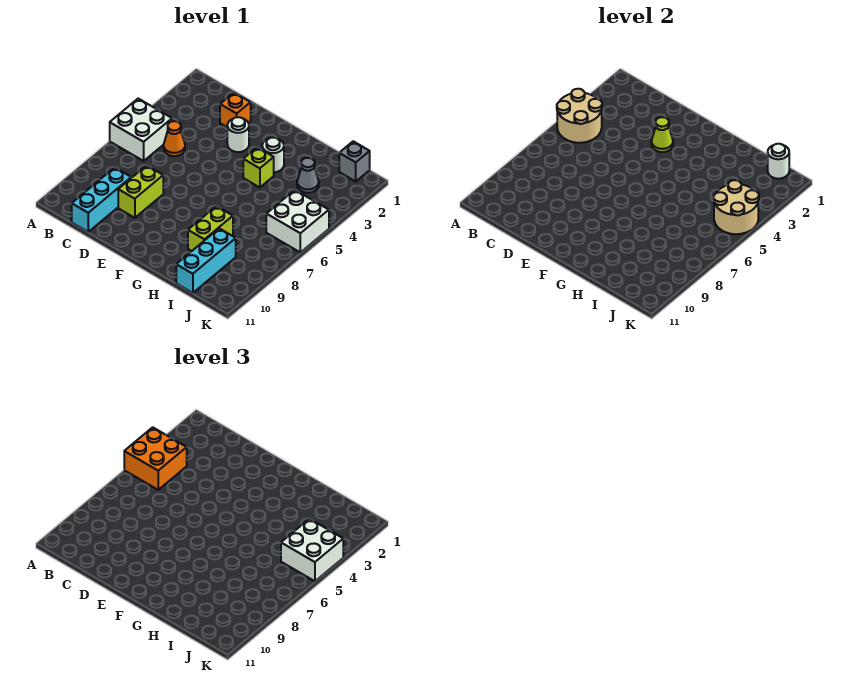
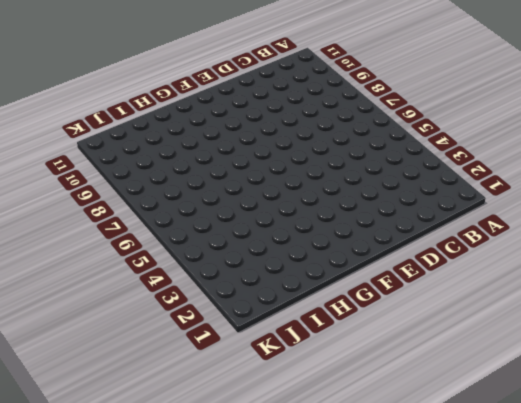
none -> white brick A5:B6 level 1
none -> orange cone C5 level 1
none -> cyan brick C9:C11 level 1

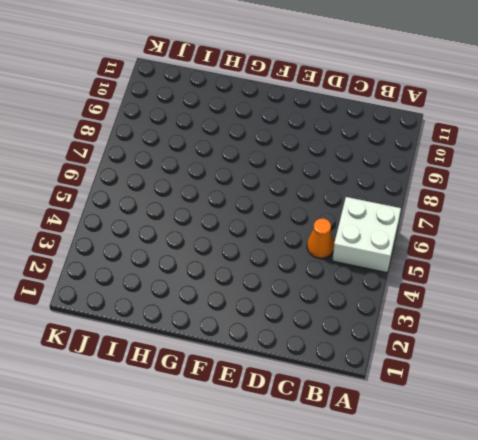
none -> cyan brick C9:C11 level 1
none -> orange brick D2 level 1
none -> lime brick D8:D9 level 1

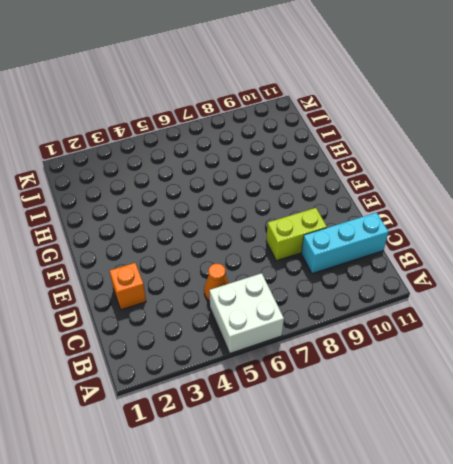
none -> white round brick E3 level 1
none -> white round brick G3 level 1
none -> lime brick G4 level 1

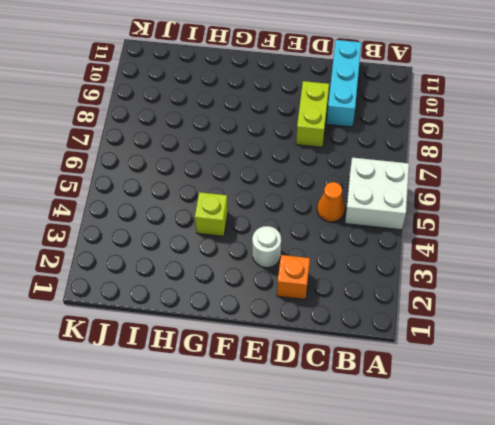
none -> white round brick G3 level 1
none -> lime brick H8:H9 level 1
none -> grey cone I3 level 1

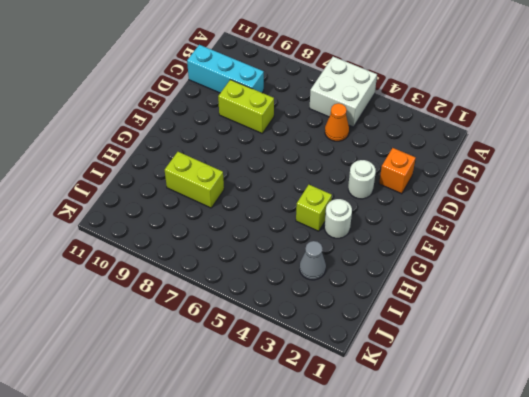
none -> cyan brick I9:I11 level 1
none -> grey brick J1 level 1
none -> white brick J5:K6 level 1

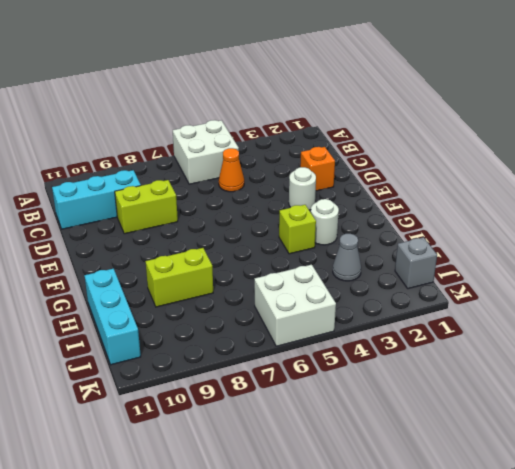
cyan brick H11:J11 level 1 -> cyan brick I9:I11 level 1
none -> tan round brick A4:B5 level 2
none -> lime cone E3 level 2
none -> white round brick J1 level 2

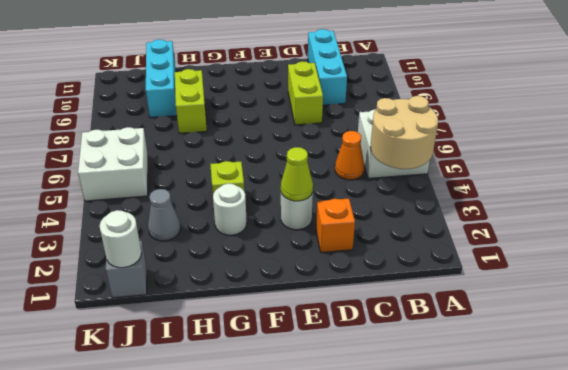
none -> tan round brick J4:K5 level 2
none -> orange brick A4:B5 level 3
none -> white brick J4:K5 level 3

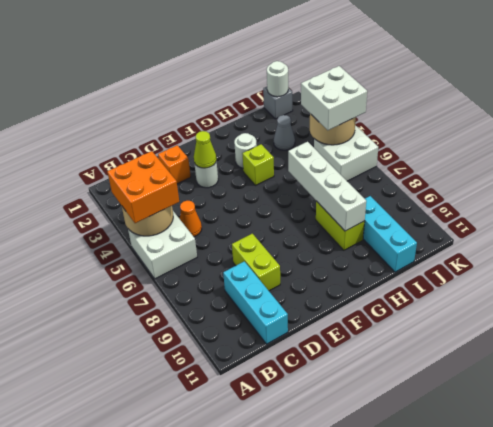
white brick H6:H9 level 2 -> none

